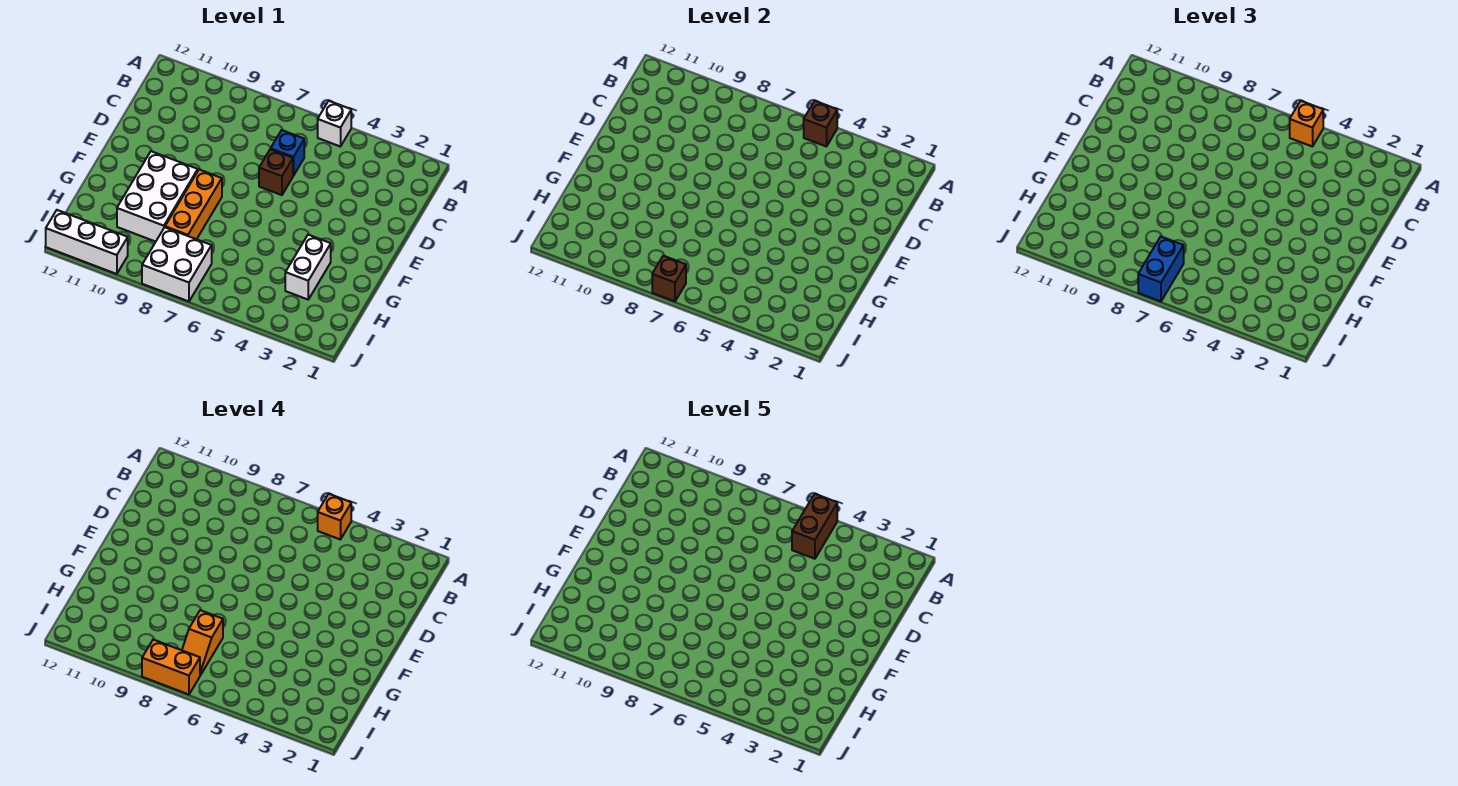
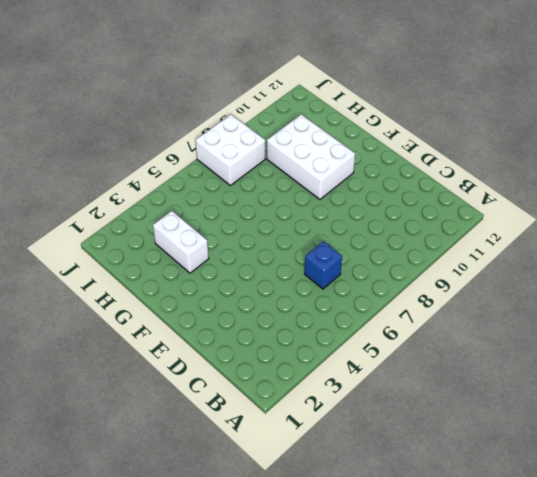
none -> white brick A5 level 1
none -> brown brick D6 level 1
none -> orange brick F8:H8 level 1

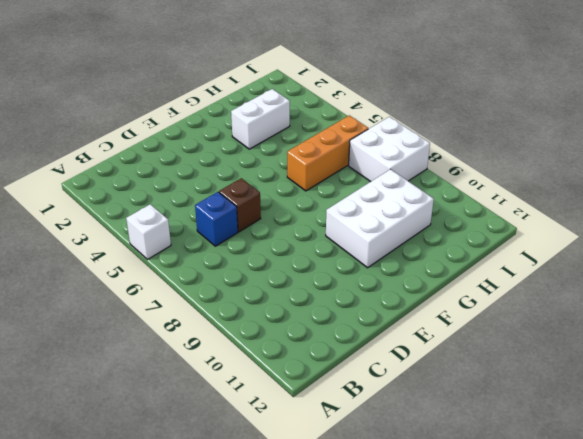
orange brick G6:I6 level 1 -> orange brick F8:H8 level 1
none -> white brick J10:J12 level 1
none -> brown brick A5 level 2
none -> brown brick J7 level 2

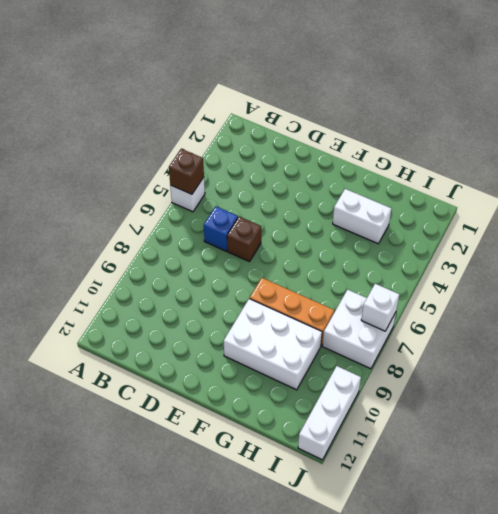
white brick J7 level 2 -> brown brick J7 level 2
none -> orange brick A5 level 3
none -> blue brick I7:J7 level 3
none -> orange brick A5 level 4

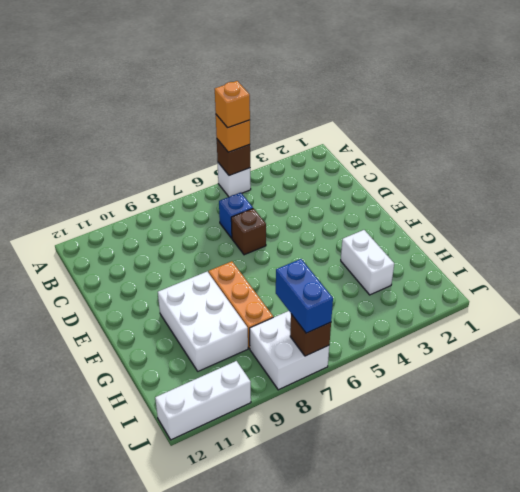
none -> orange slope H7:I7 level 4 top H
none -> orange brick J7:J8 level 4
none -> brown brick A5:B5 level 5

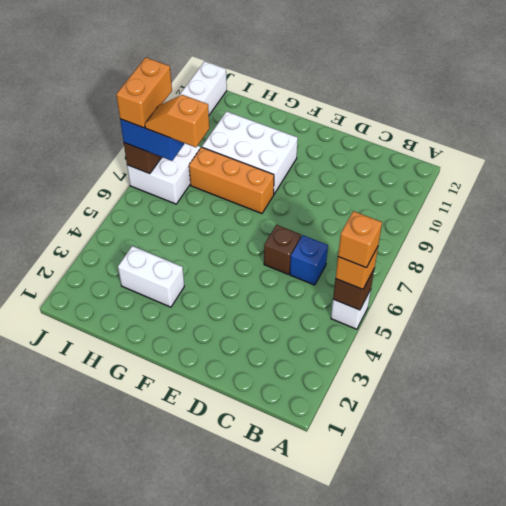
none -> brown brick A5:B5 level 5

